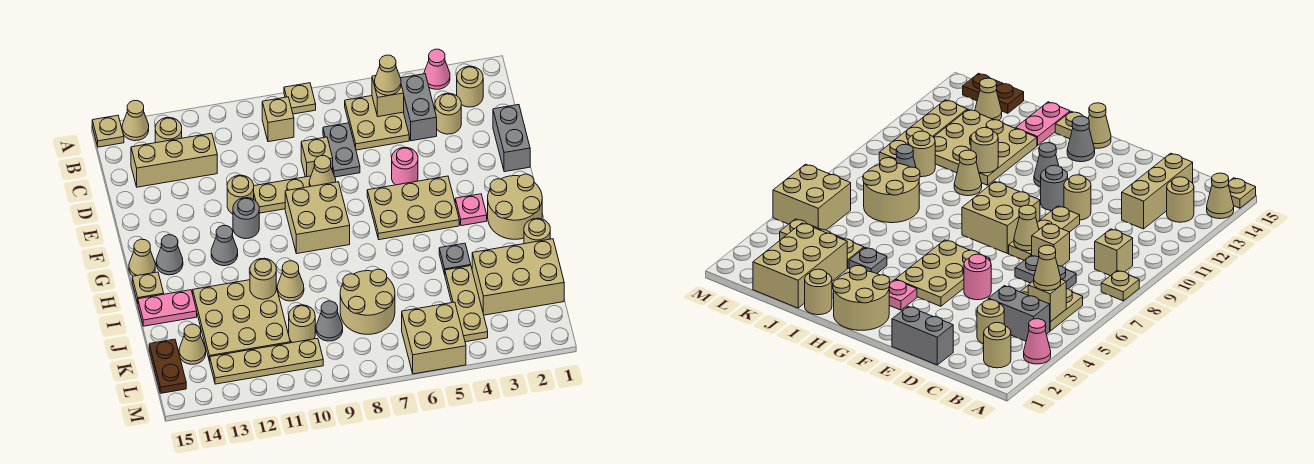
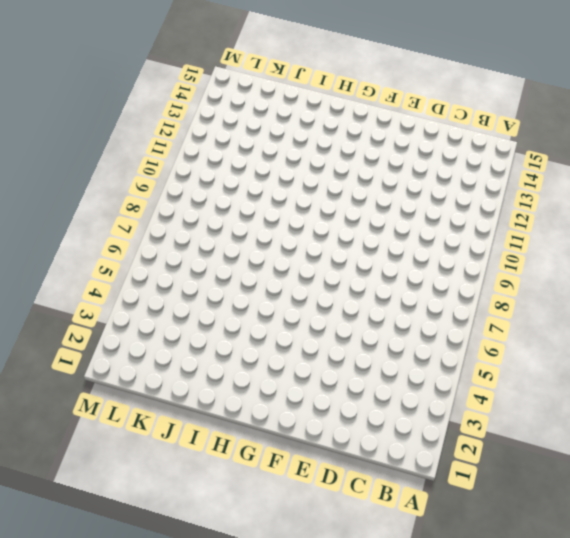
none -> pink cone A3 level 1
none -> tan plate A8 level 1
none -> tan cone A14 level 1
none -> tan plate A15 level 1

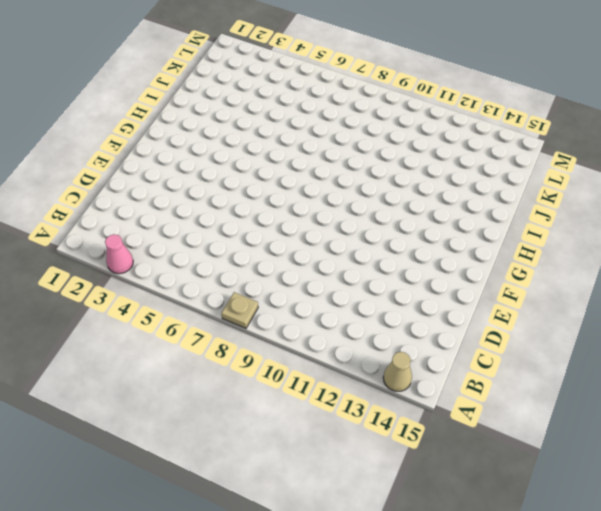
none -> tan plate A15 level 1
none -> tan round brick B2 level 1
none -> grey brick B4:C4 level 1
none -> tan plate B5:C6 level 1

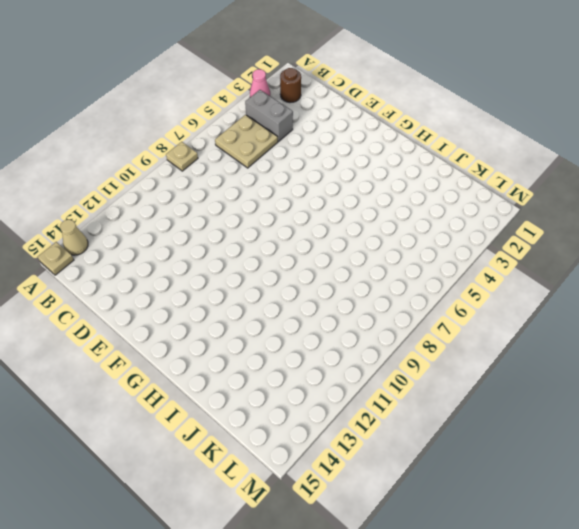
brown round brick B2 level 1 -> tan round brick B2 level 1
none -> tan brick B9 level 1
none -> tan round brick B13 level 1
none -> tan round brick C3 level 1
none -> grey plate C7:D7 level 1

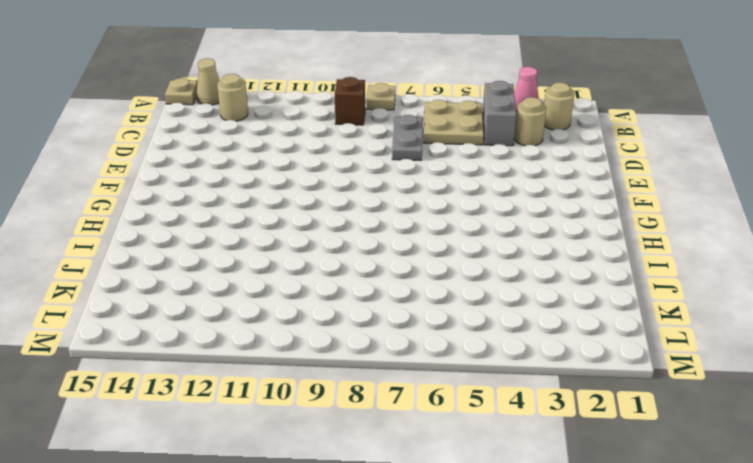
brown brick B9 level 1 -> tan brick B9 level 1
none -> tan brick C12:C14 level 1
none -> grey brick D1:E1 level 1
none -> tan brick D8 level 1
none -> pink round brick E5 level 1

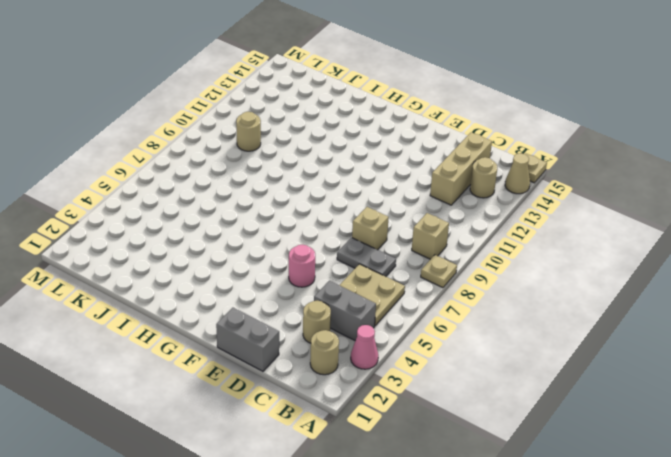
none -> tan plate E8:E10 level 1
none -> tan round brick E11 level 1
none -> tan plate F4:G6 level 1
none -> tan brick F8:G9 level 1

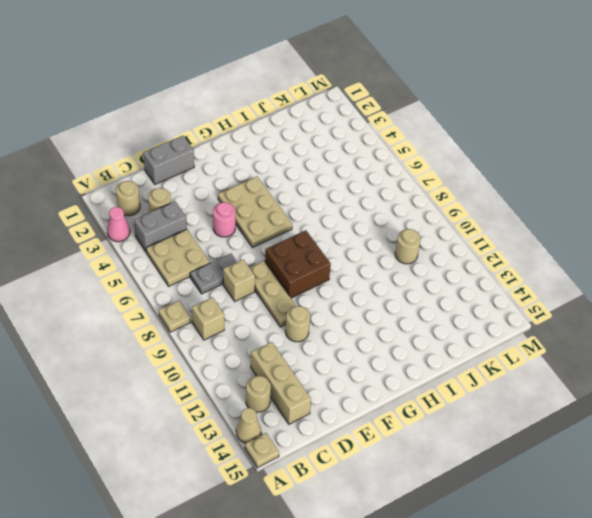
brown brick F8:G9 level 1 -> tan brick F8:G9 level 1
none -> grey round brick F11 level 1
none -> tan round brick G1:H2 level 1
none -> pink plate G3 level 1
none -> grey cone G12 level 1

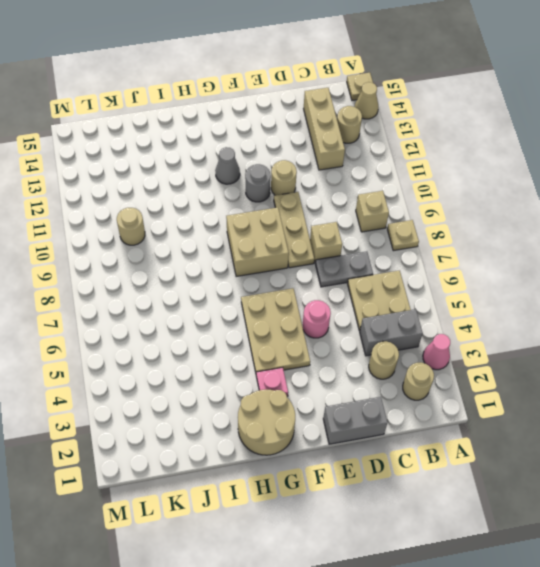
none -> grey cone G14 level 1
none -> tan cone G15 level 1
none -> tan plate H15 level 1
none -> tan round brick I1 level 1

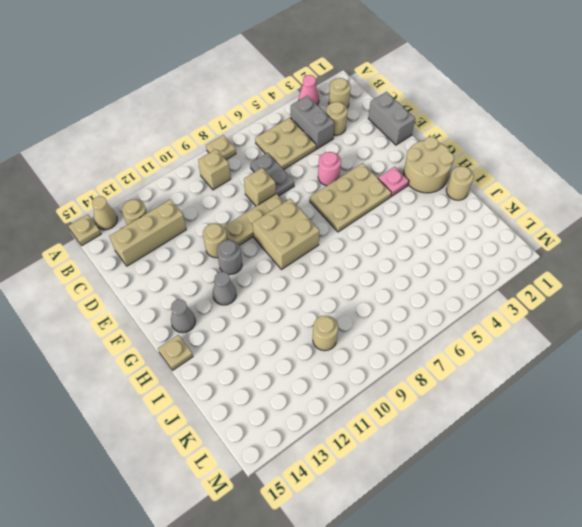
none -> tan cone G15 level 1
none -> grey plate I4 level 1
none -> tan cone I10 level 1
none -> tan plate I11:K13 level 1

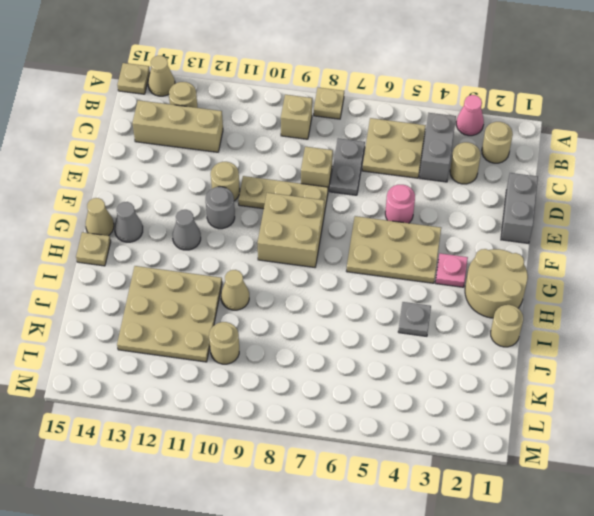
none -> pink plate I14:I15 level 1
none -> tan brick J1:K3 level 1
none -> tan plate J4:L4 level 1
none -> tan round brick J7:K8 level 1

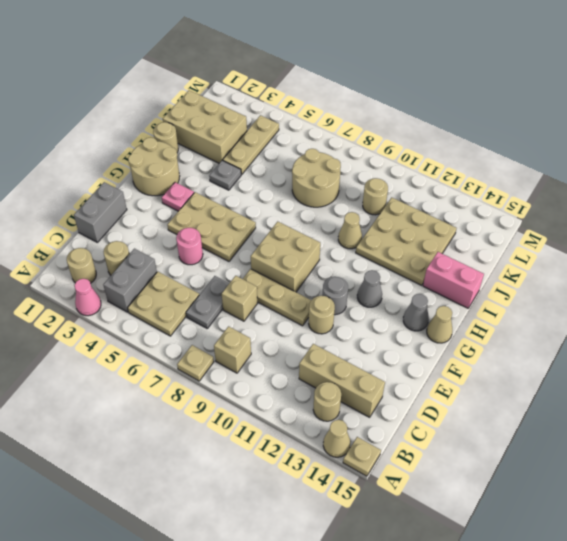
pink brick I14:I15 level 1 -> pink plate I14:I15 level 1
none -> tan plate H15 level 1
none -> grey cone K9 level 1
none -> tan cone K14 level 1
none -> brown plate K15:L15 level 1

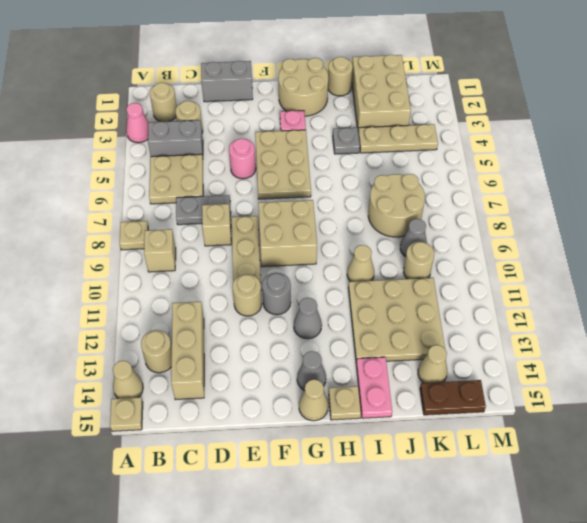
none -> tan brick L5:M6 level 1
none -> tan plate L10:L13 level 1
none -> tan brick B5 level 2
none -> tan cone E8 level 2

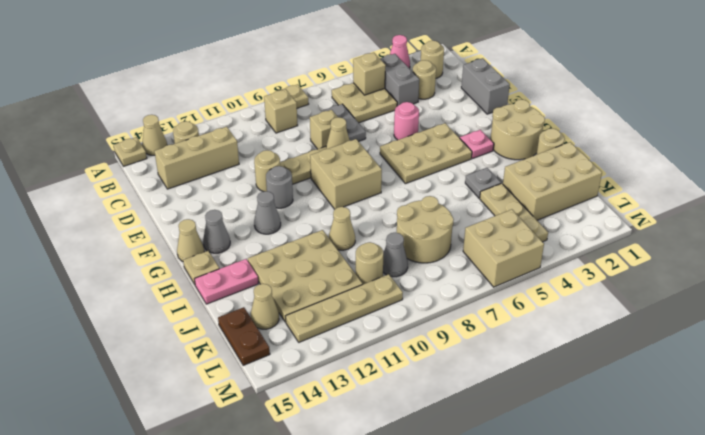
none -> tan round brick I11 level 2
none -> tan cone B5 level 3

